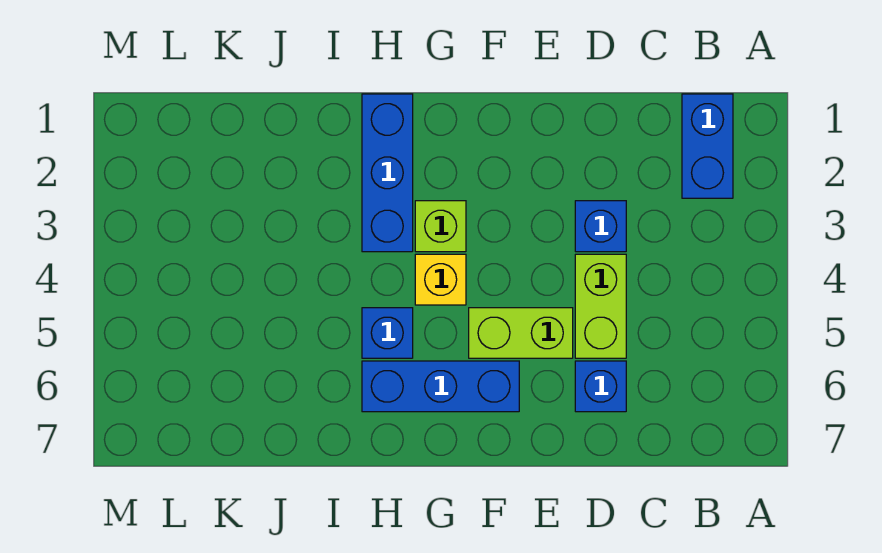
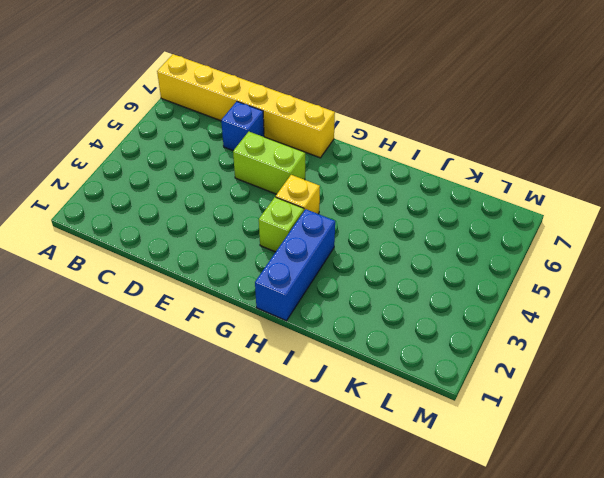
yellow brick A7:F7 level 1 -> none
none -> blue brick B1:B2 level 1
none -> blue brick D3 level 1

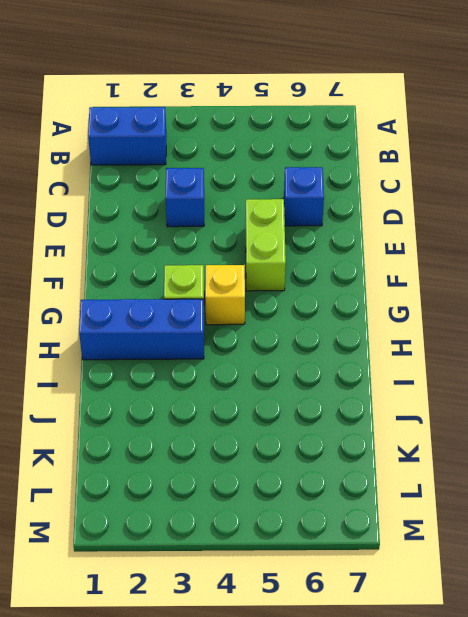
none -> lime brick D4:D5 level 1
none -> blue brick F6:H6 level 1

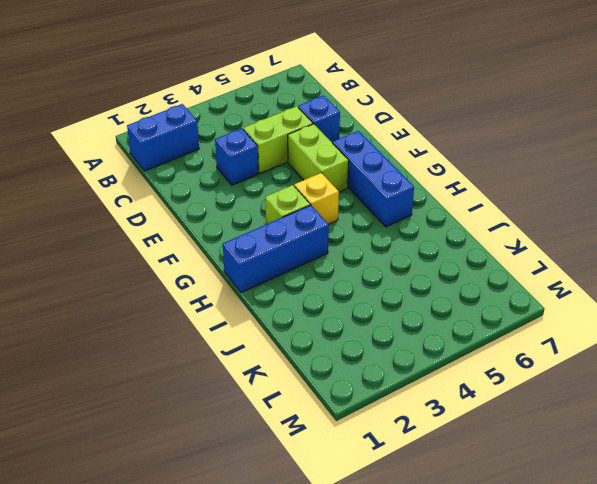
none -> blue brick H5 level 1

